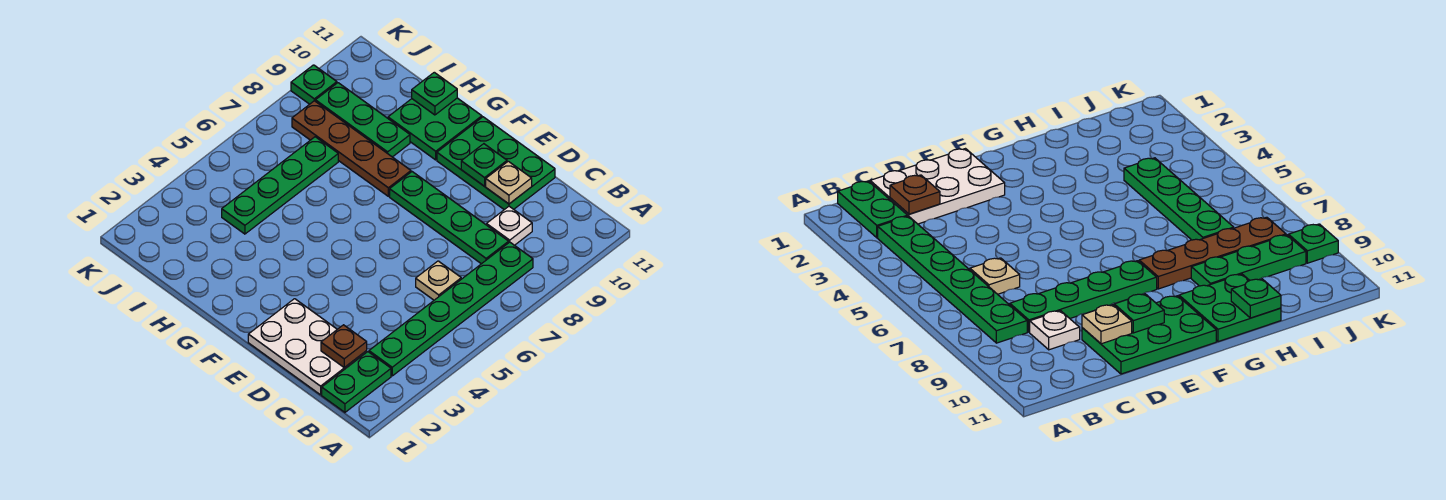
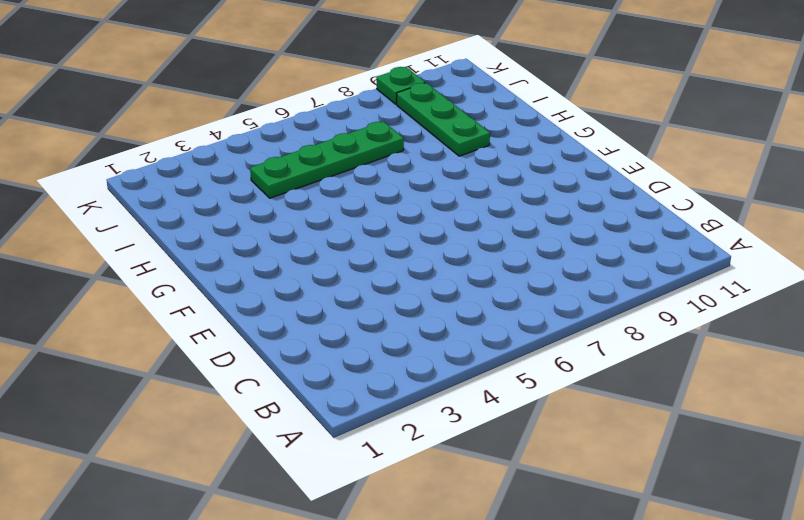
none -> green plate B1:B2 level 1
none -> green plate B3:B8 level 1
none -> white plate C1:E2 level 1

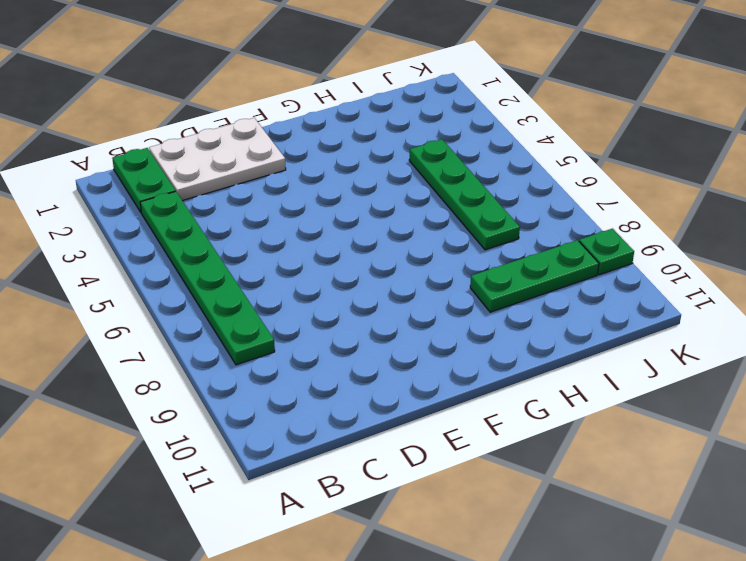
none -> tan plate C6 level 1
none -> green plate C8:F8 level 1
none -> white plate C9 level 1

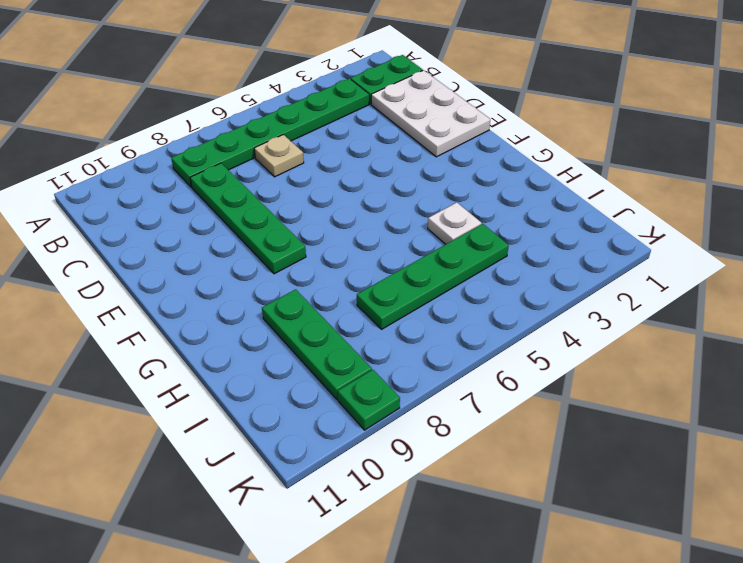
white plate H4 level 1 -> white plate C9 level 1
none -> green plate D10:F11 level 1
none -> brown plate G8:J8 level 1
none -> green plate G10:H11 level 1

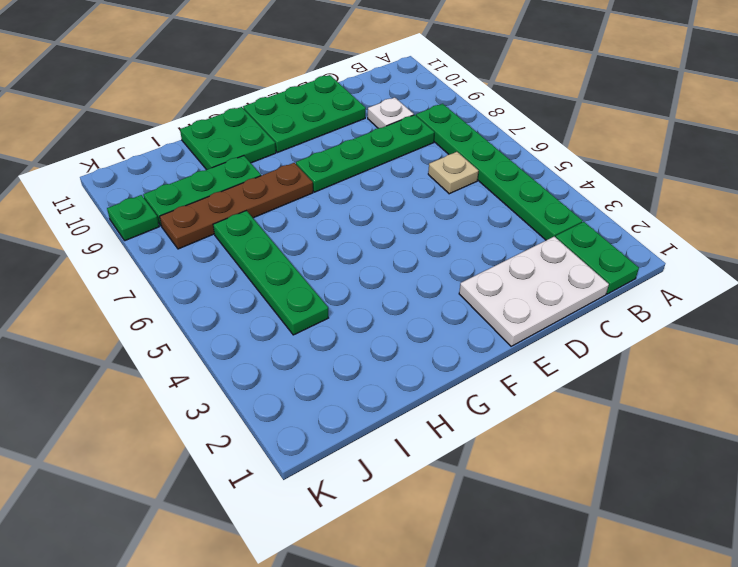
none -> brown plate C2 level 2
none -> tan plate D10 level 2
none -> green plate E10 level 2

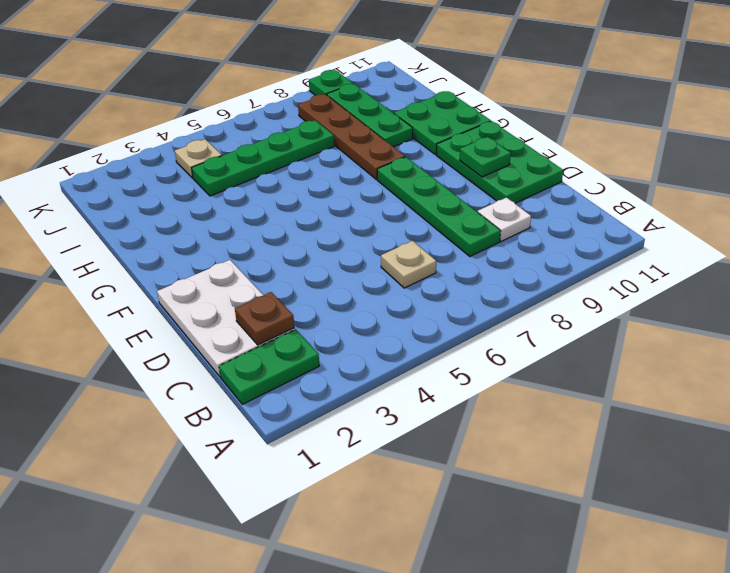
tan plate J4 level 1 -> tan plate D10 level 2
none -> green plate B3:B8 level 1
none -> green plate H11 level 2

